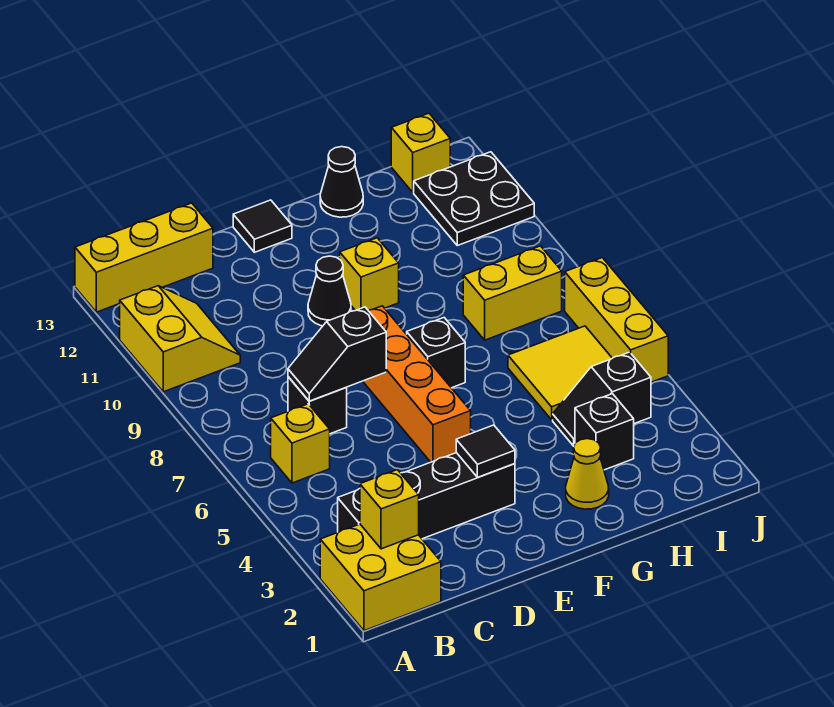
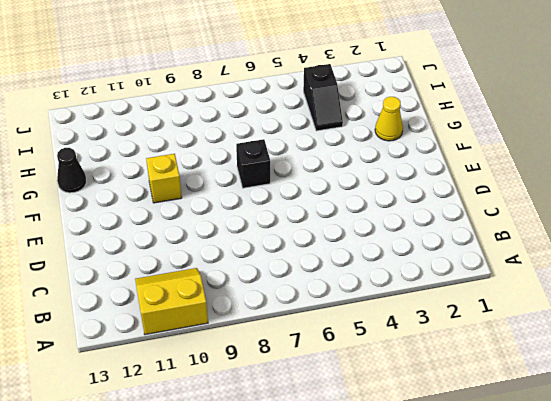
none -> yellow brick A1:B2 level 1
none -> yellow brick A13:C13 level 1
none -> black brick B3:E3 level 1

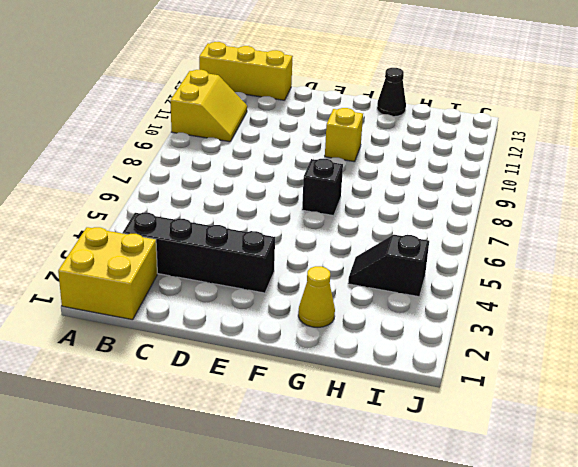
none -> yellow brick B6 level 1
none -> black brick C7 level 1
none -> orange brick E5:E8 level 1

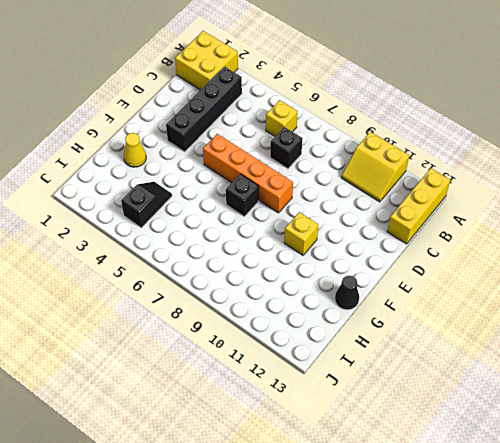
none -> black cone E10 level 1
none -> black tile E13 level 1
none -> black brick H3 level 1

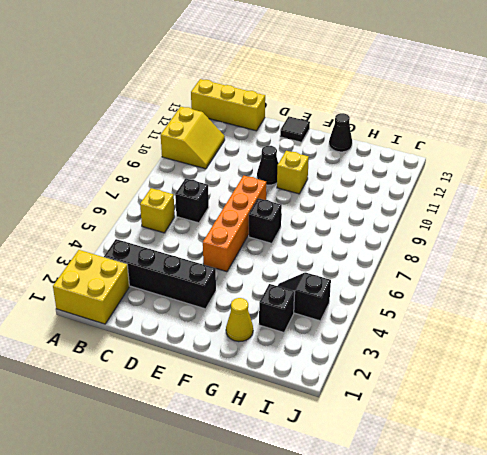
none -> yellow tile H5:I6 level 1
none -> yellow brick H8:I8 level 1
none -> black plate I11:J12 level 1

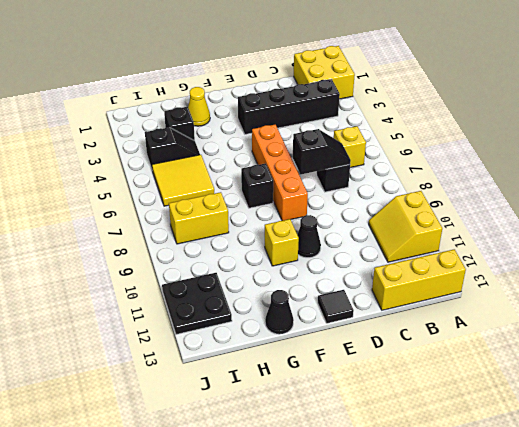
none -> yellow brick I13 level 1
none -> yellow brick J5:J7 level 1
none -> yellow brick B2 level 2

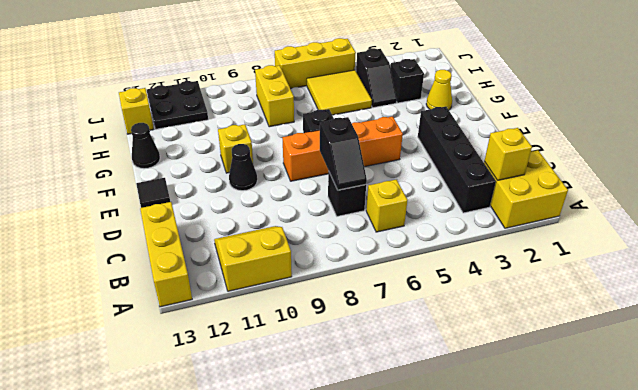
none -> black tile E3 level 2

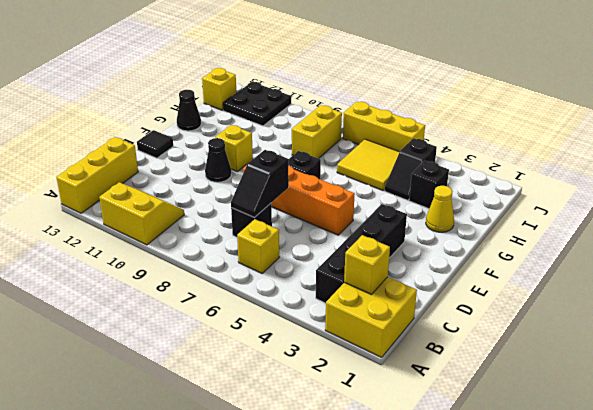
none -> black tile E3 level 2

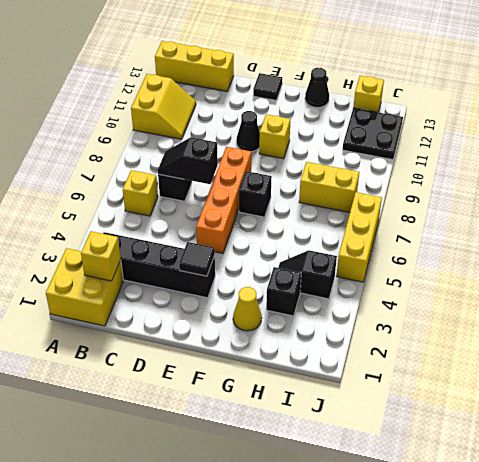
none -> yellow tile H5:I6 level 1

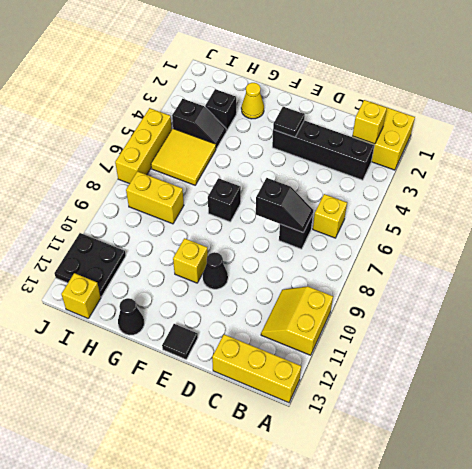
none -> orange brick E5:E8 level 1

